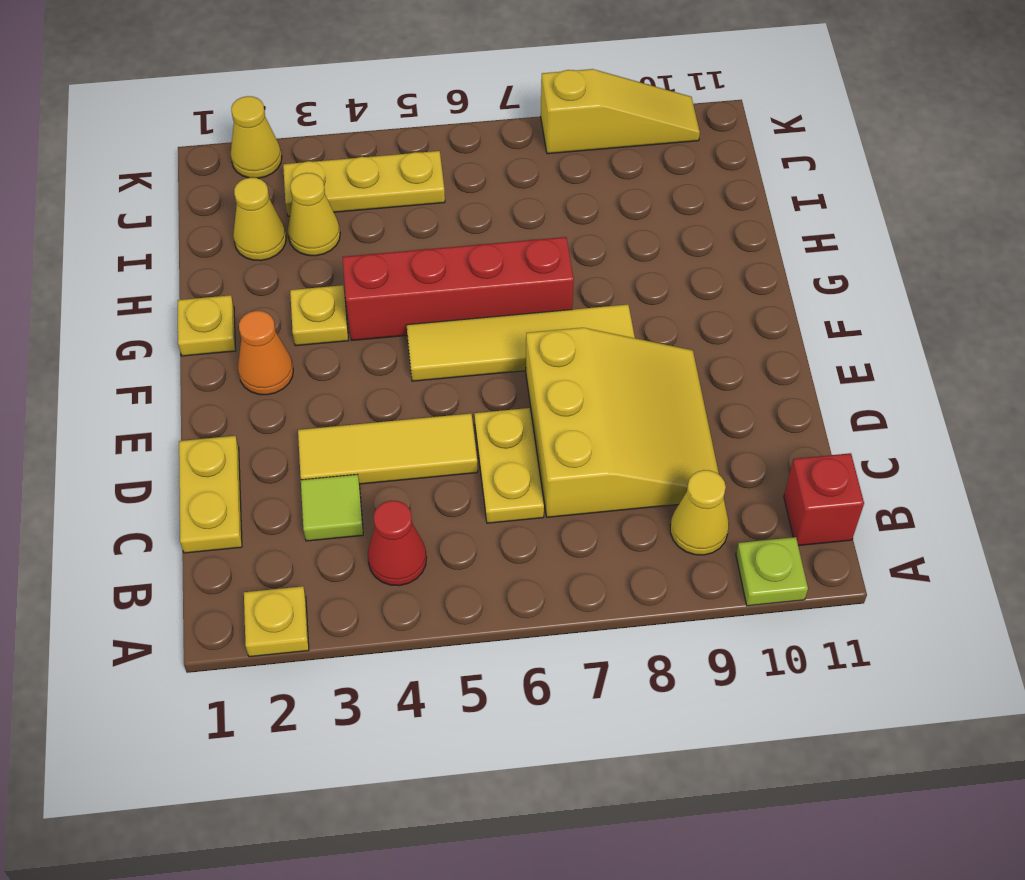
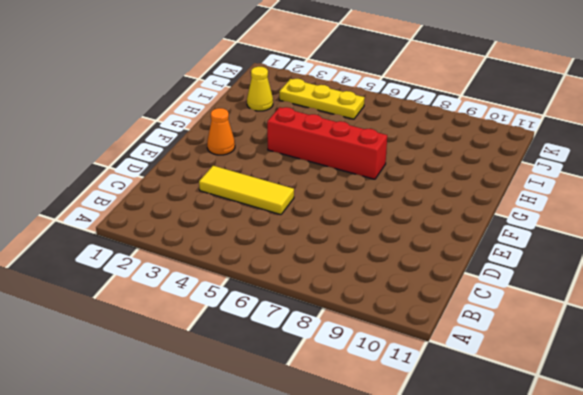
none -> yellow plate A2 level 1
none -> lime plate A10 level 1
none -> red cone B4 level 1

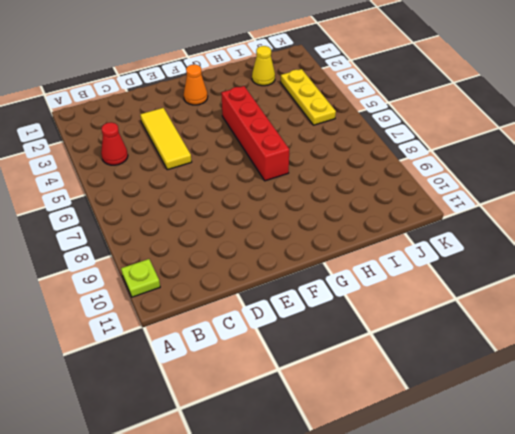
none -> yellow plate A2 level 1
none -> yellow cone B9 level 1
none -> red brick B11 level 1

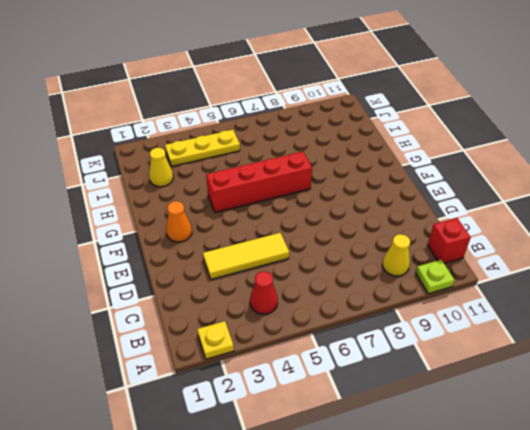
none -> yellow plate C1:D1 level 1
none -> lime tile C3 level 1
none -> yellow plate C6:D6 level 1

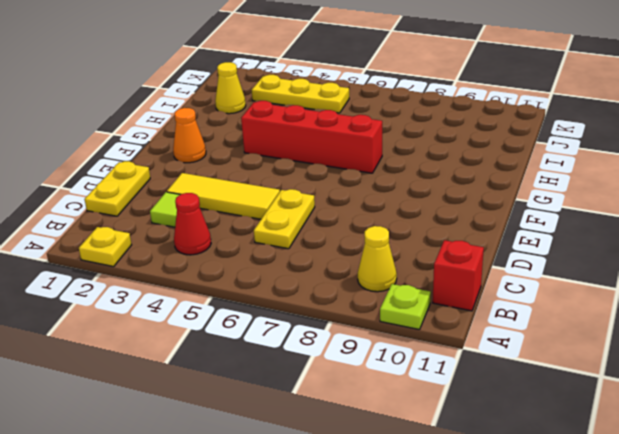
none -> yellow slope C7:E9 level 1 top 7
none -> yellow tile F5:F8 level 1
none -> yellow plate G1 level 1

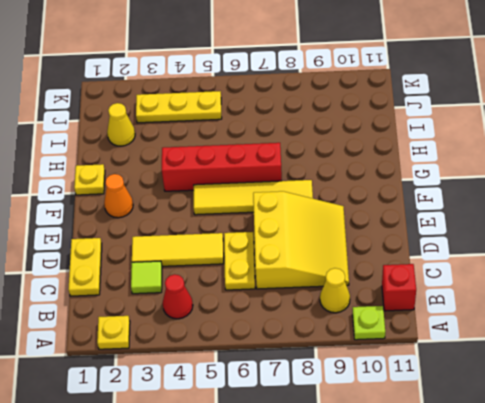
none -> yellow plate G3 level 1
none -> yellow cone I3 level 1
none -> yellow cone K2 level 1

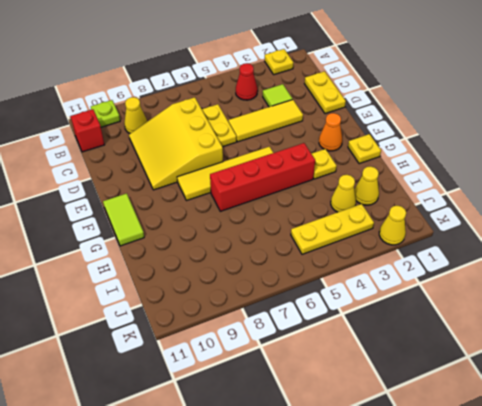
lime tile F11:G11 level 1 -> none
none -> yellow slope K8:K10 level 1 top 8

